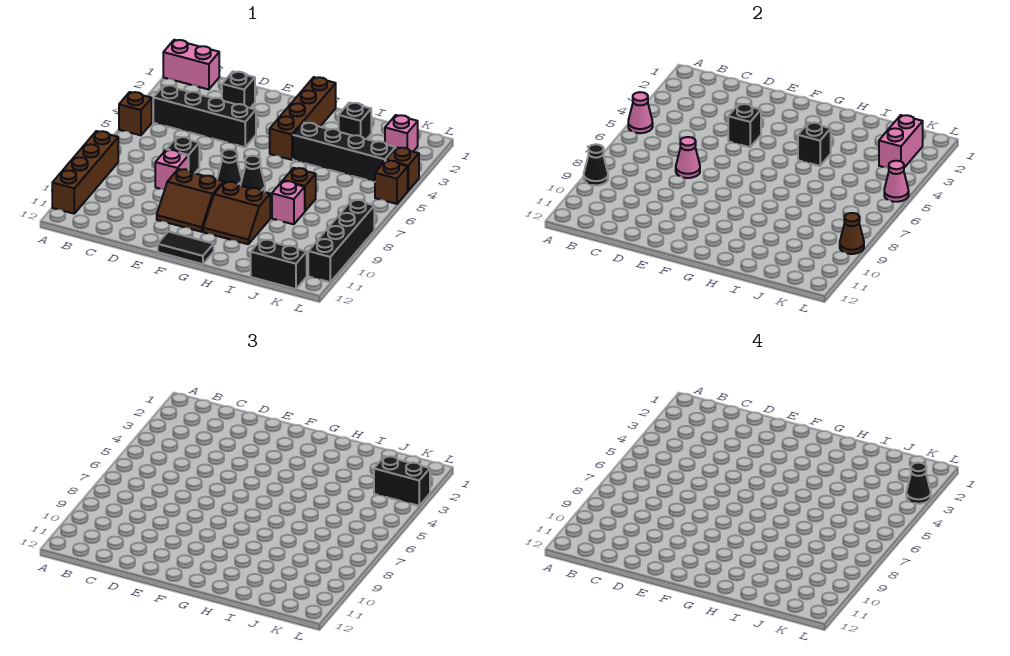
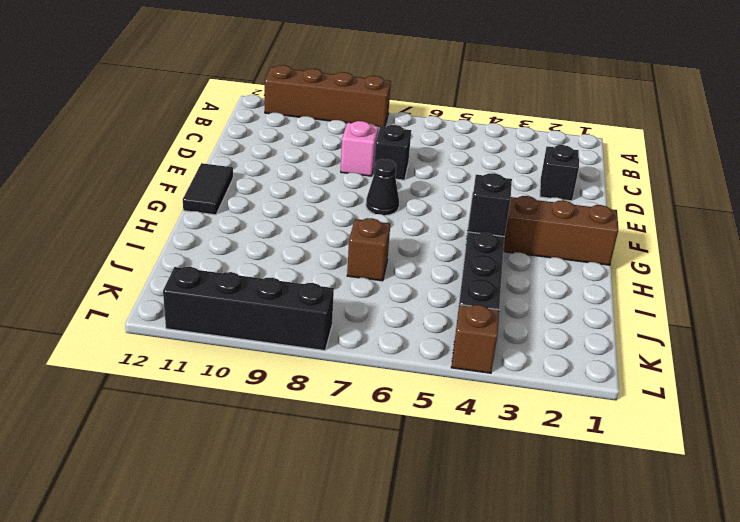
none -> pink brick A1:B1 level 1
none -> brown brick A5 level 1
none -> black brick B4:E4 level 1
none -> brown slope E9:F10 level 1 top 9

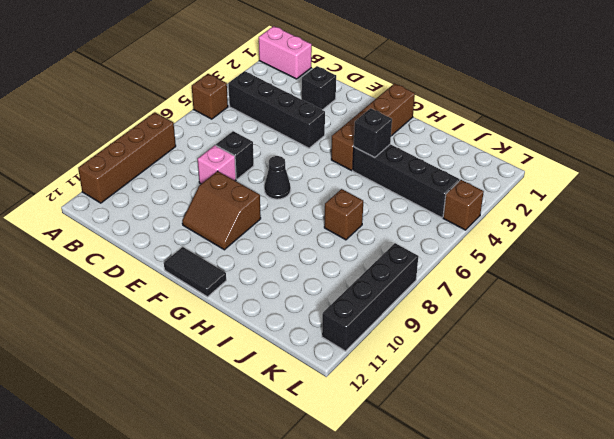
none -> black cone G7 level 1
none -> brown slope G9:H10 level 1 top 9
none -> black brick I2 level 1
none -> pink brick I8 level 1

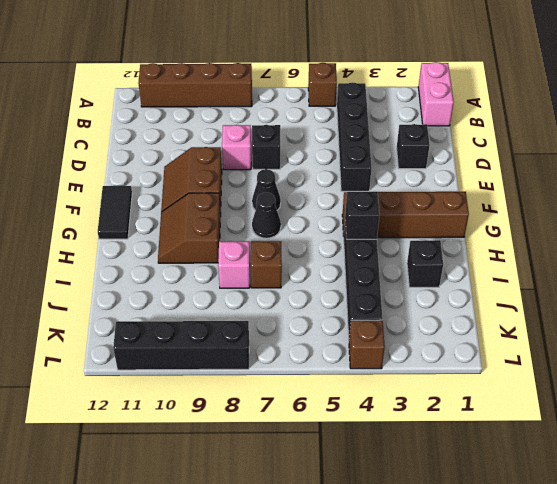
none -> black brick J12:K12 level 1
none -> pink brick K2 level 1
none -> brown brick L5 level 1
none -> pink cone A5 level 2

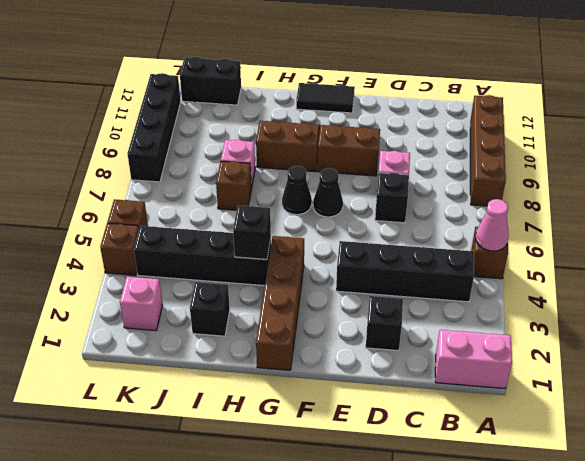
none -> black cone A9 level 2
none -> pink cone D7 level 2
none -> black brick E4 level 2
none -> pink brick K2:K3 level 2

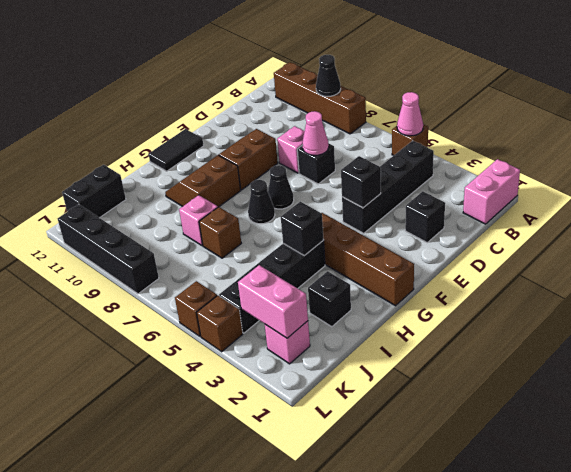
none -> pink cone L5 level 2
none -> brown cone L9 level 2
none -> black brick K3:L3 level 3
none -> black cone L3 level 4

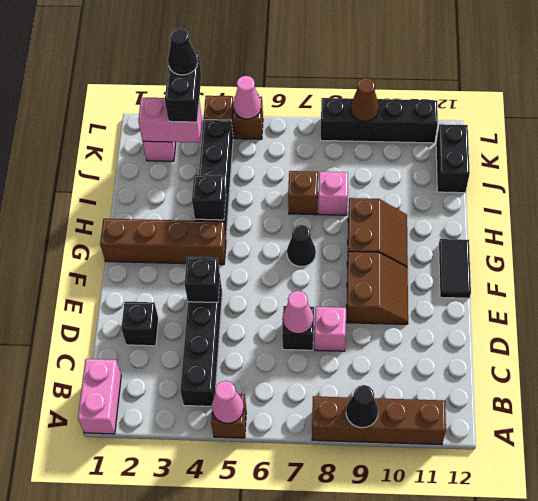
none -> black cone F7 level 1
none -> black brick I2 level 1

